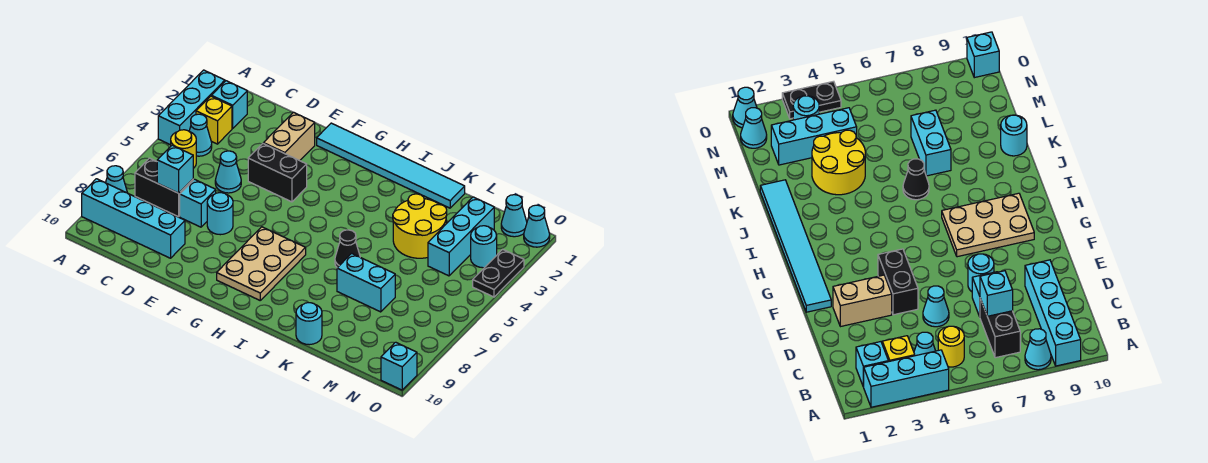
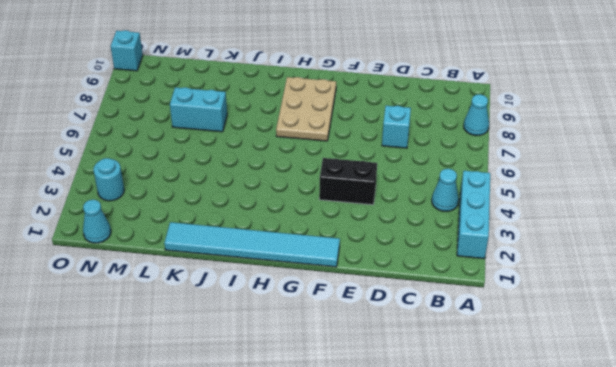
none -> cyan brick A9:D9 level 1
none -> cyan brick B2 level 1
none -> yellow brick B3 level 1

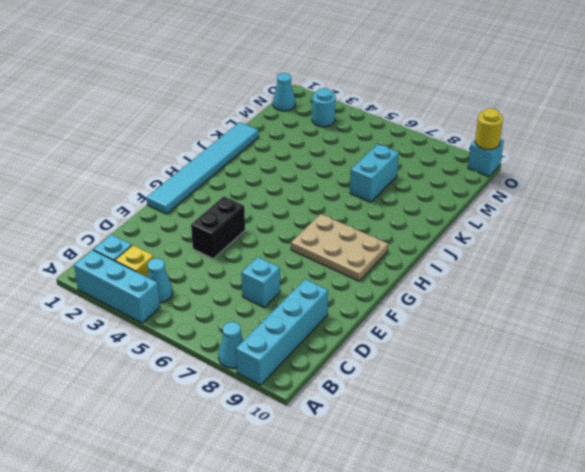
yellow round brick O10 level 2 -> yellow round brick B5 level 1
none -> black brick B7:C7 level 1
none -> cyan cone D5 level 1
none -> tan brick E2:E3 level 1

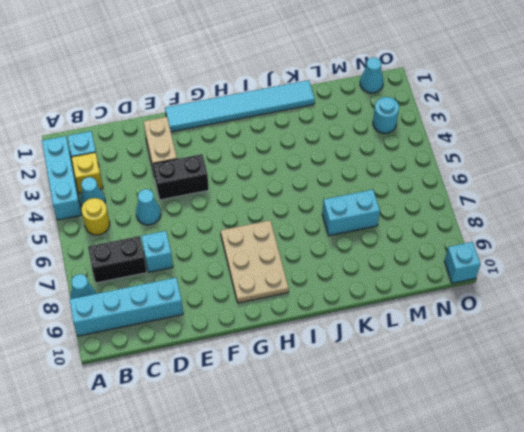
none -> cyan round brick E7 level 1
none -> black cone J6 level 1
none -> yellow round brick K3:L4 level 1

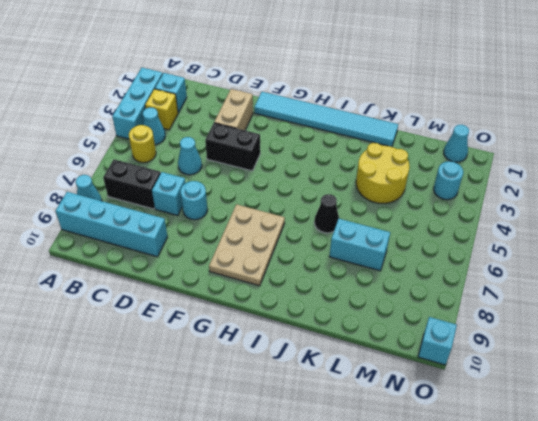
none -> cyan round brick K10 level 1
none -> cyan brick M2:M4 level 1
none -> cyan cone O1 level 1

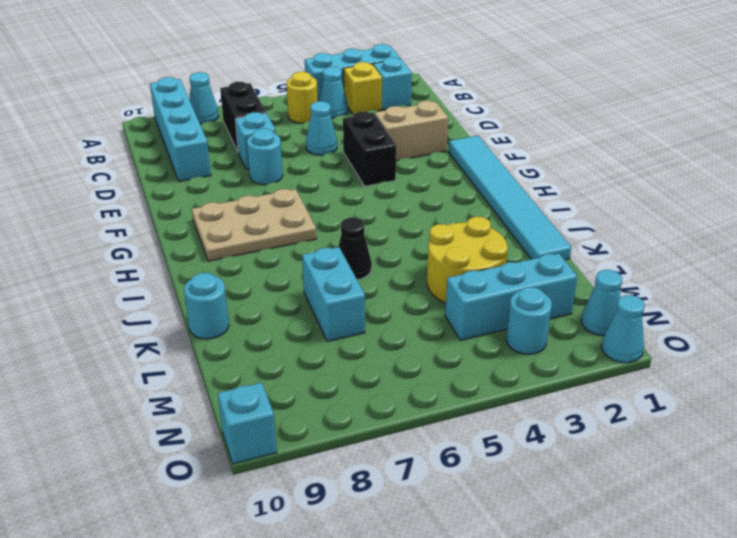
none -> black plate O3:O4 level 1
none -> cyan brick C7 level 2

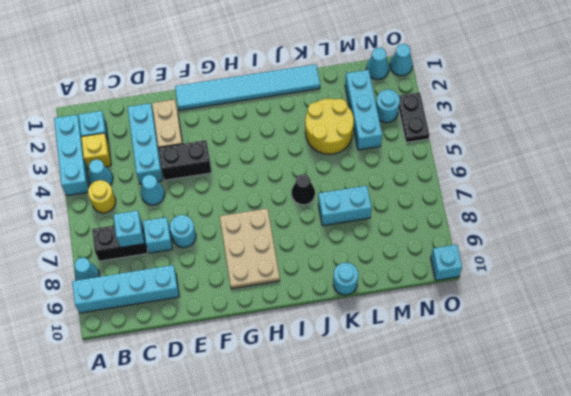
cyan brick D2:D4 level 1 -> none

